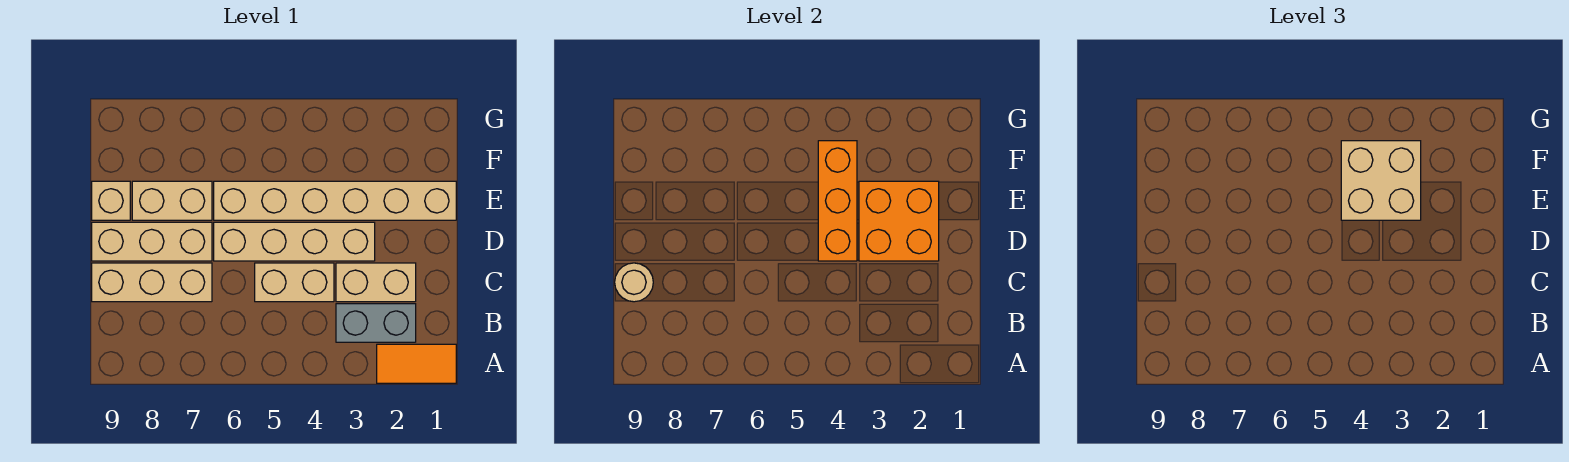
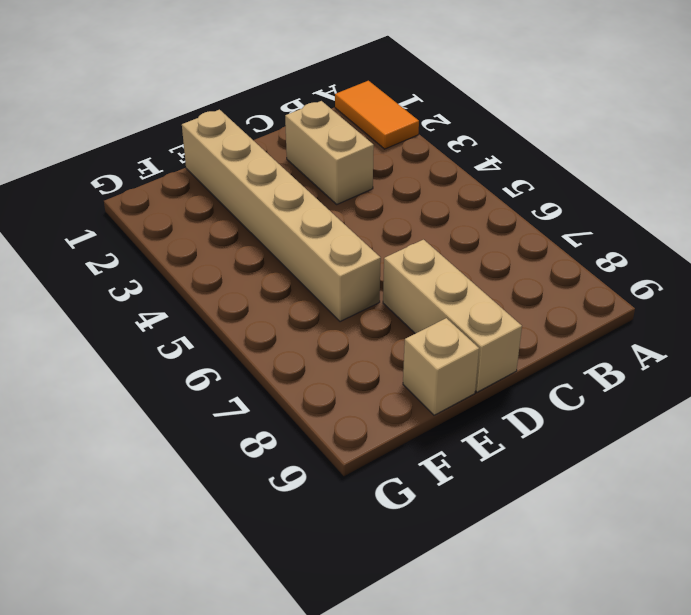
none -> grey brick B2:B3 level 1
none -> tan brick C4:C5 level 1
none -> tan brick C7:C9 level 1

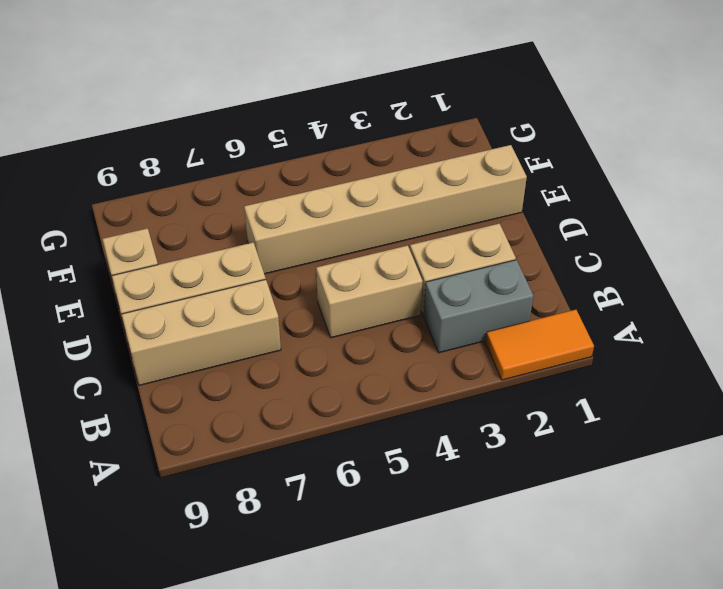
none -> tan brick D3:D6 level 1
none -> tan brick E7:E8 level 1
none -> tan round brick C9 level 2

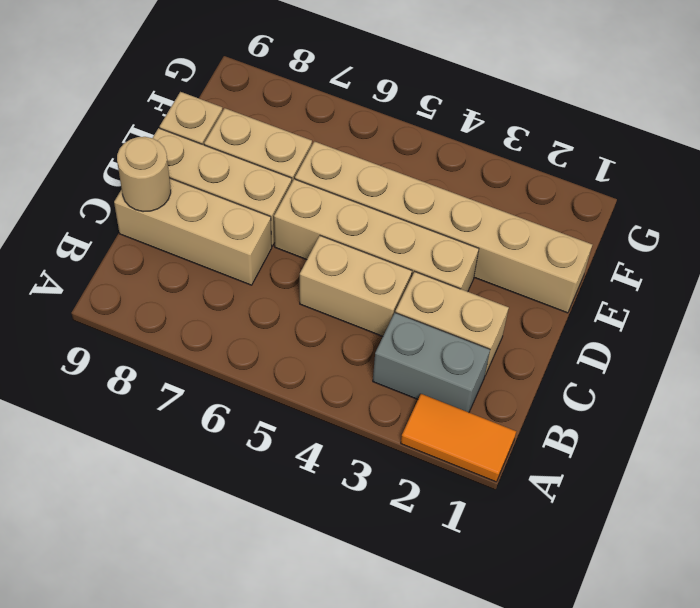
none -> orange brick D2:E3 level 2
none -> orange brick D4:F4 level 2
none -> tan brick E3:F4 level 3

